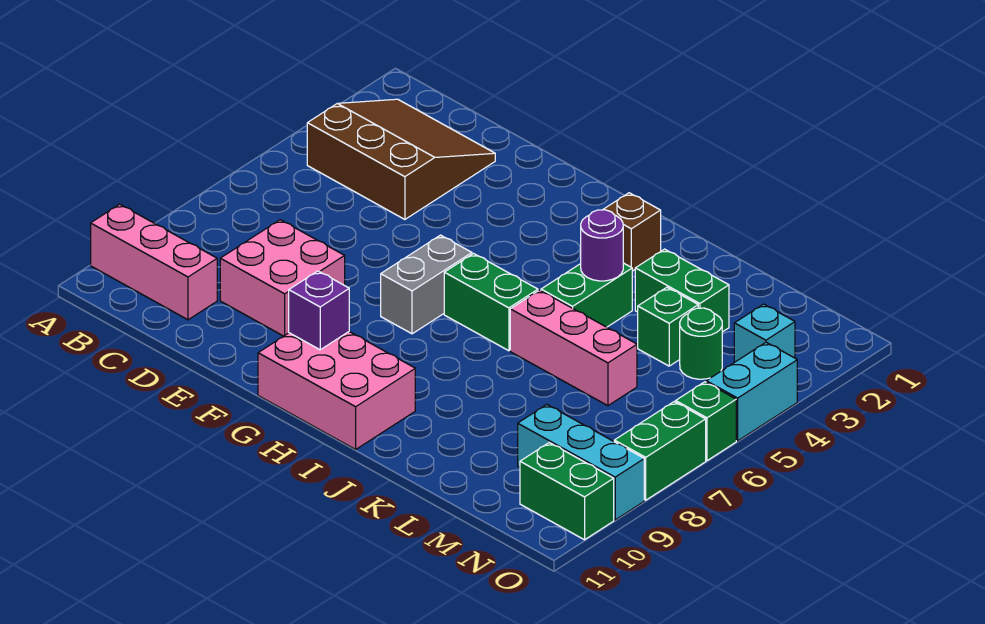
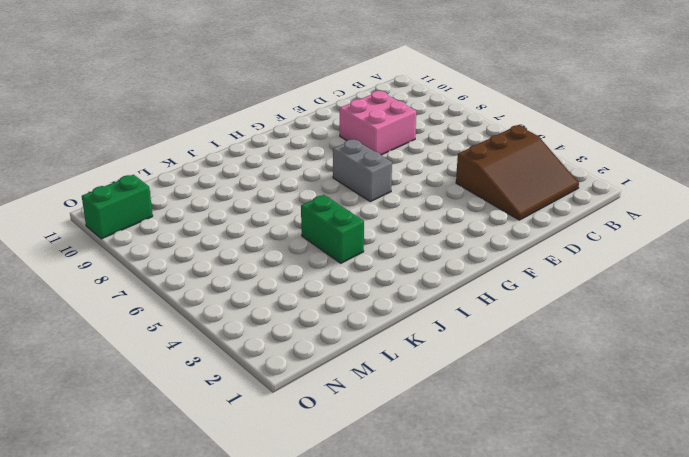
none -> pink brick A10:C10 level 1
none -> pink brick G10:I11 level 1
none -> green brick H6:I6 level 1

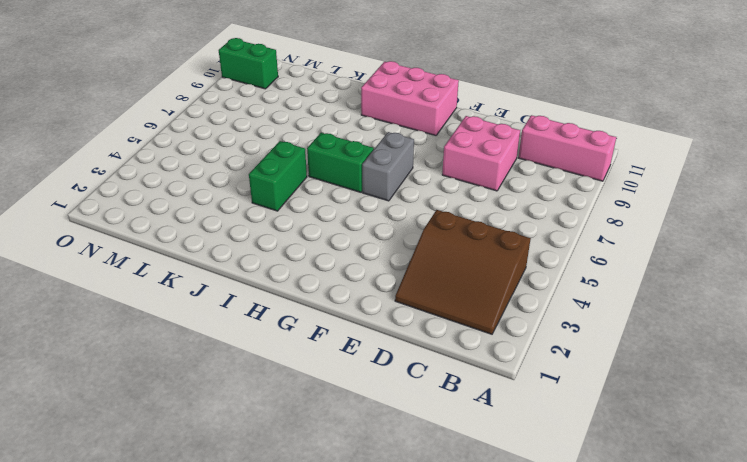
none -> brown brick I2 level 1
none -> pink brick J6:L6 level 1
none -> green brick K3:L3 level 1

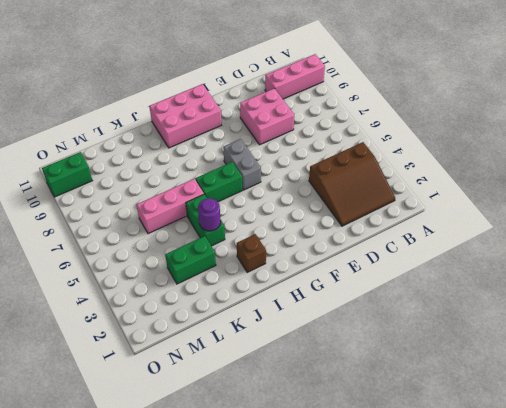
none -> green brick L4 level 1
none -> green round brick M4 level 1
none -> cyan brick M9:O9 level 1

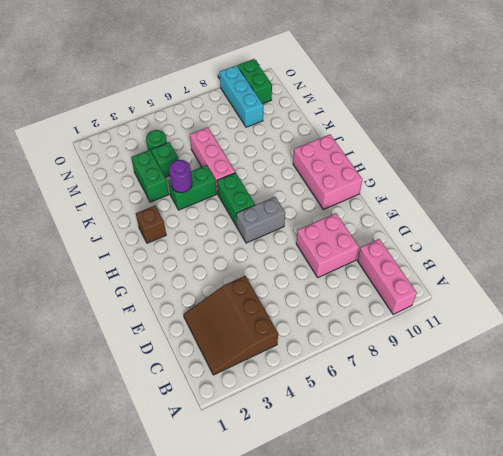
none -> cyan brick N3 level 1
none -> cyan brick O4:O5 level 1
none -> green brick O6 level 1

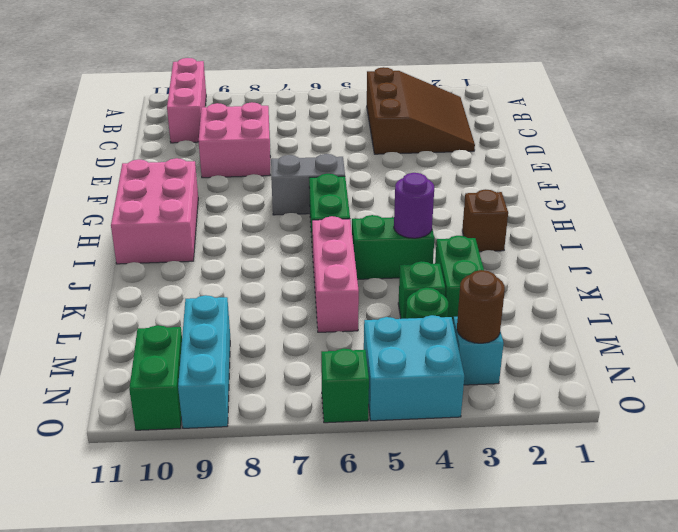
brown round brick N3 level 2 -> none
cyan brick N4:O5 level 1 -> cyan brick O4:O5 level 1
none -> green brick O7:O8 level 1
none -> purple brick G10 level 2

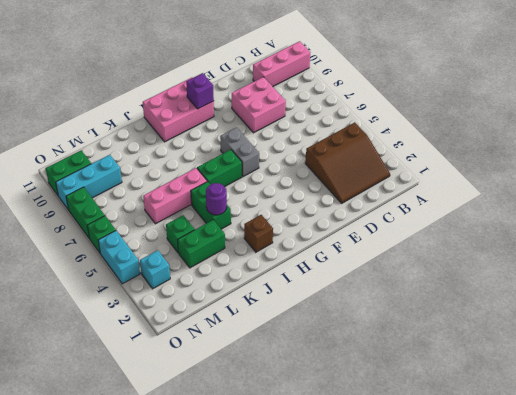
none -> green round brick M4 level 1

